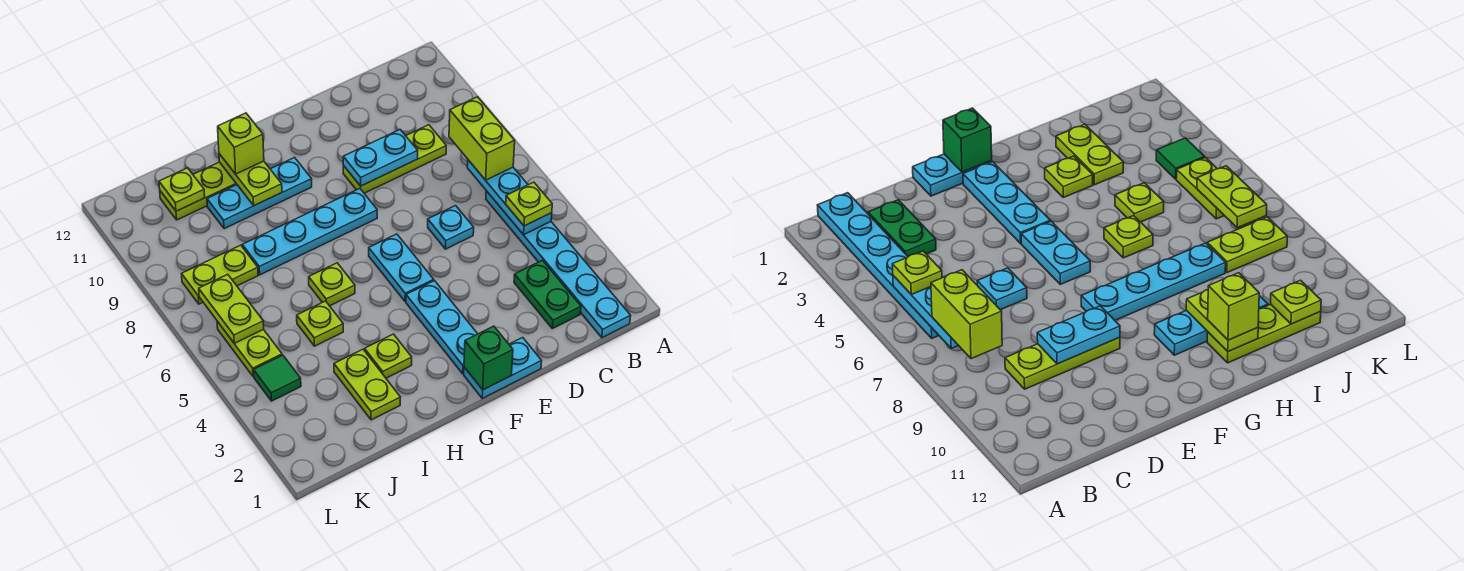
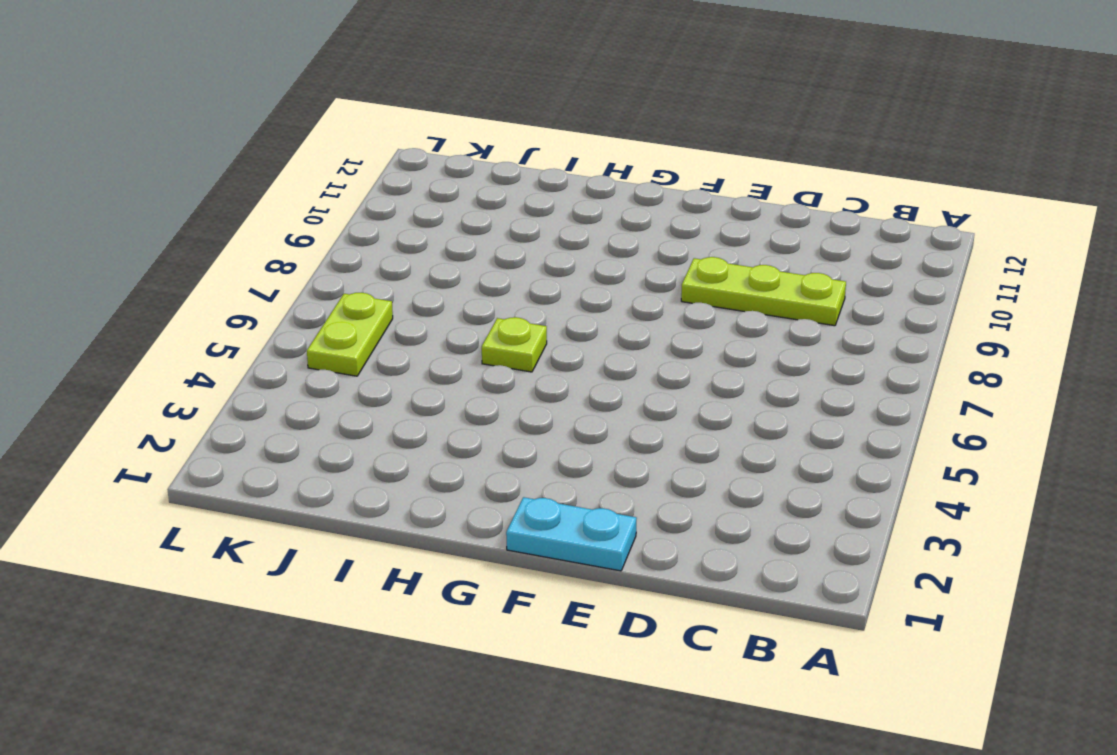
none -> cyan plate B1:B6 level 1
none -> green plate C2:C3 level 1
none -> cyan plate D6 level 1

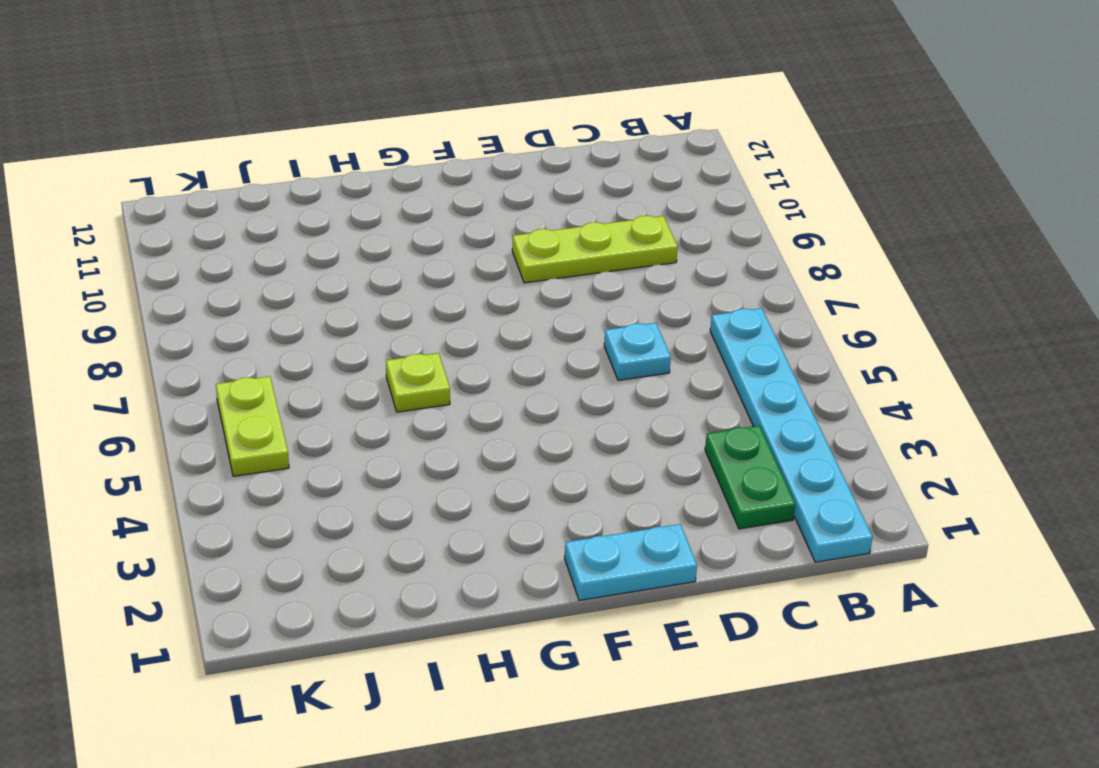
none -> cyan plate F2:F4 level 1
none -> cyan plate F5:F6 level 1
none -> cyan plate F8:I8 level 1

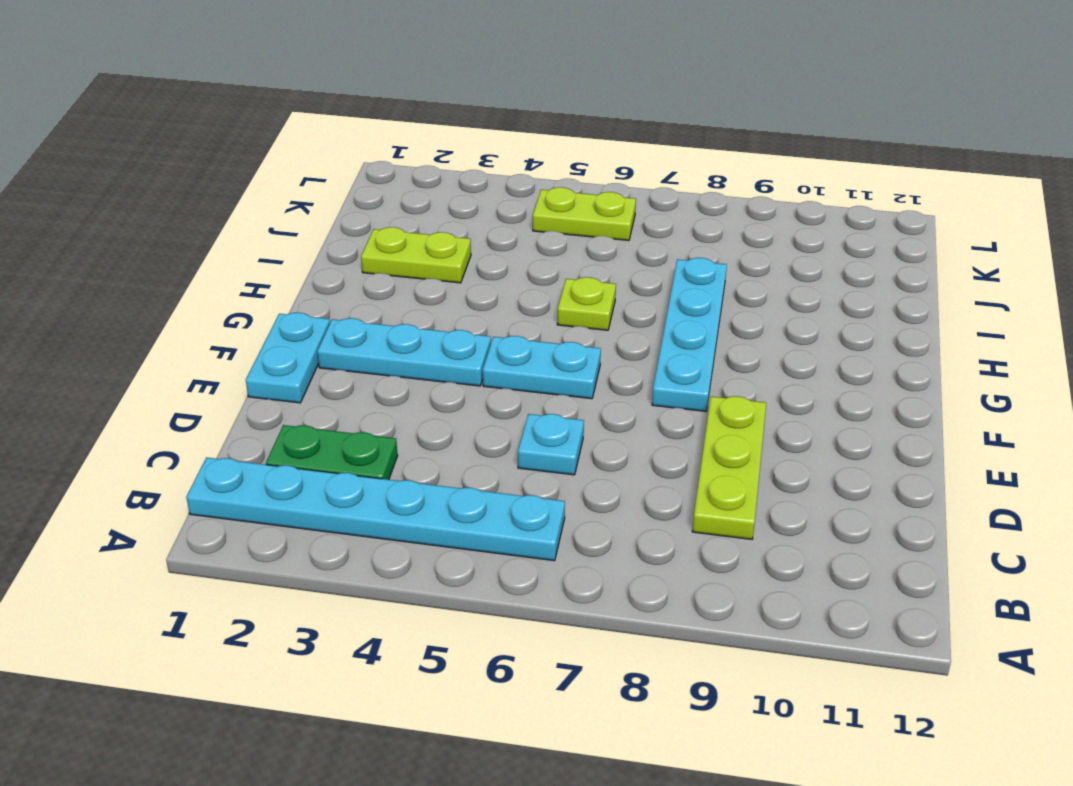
none -> cyan plate G10:I10 level 1
none -> lime plate H3 level 1
none -> lime plate H11:J11 level 1

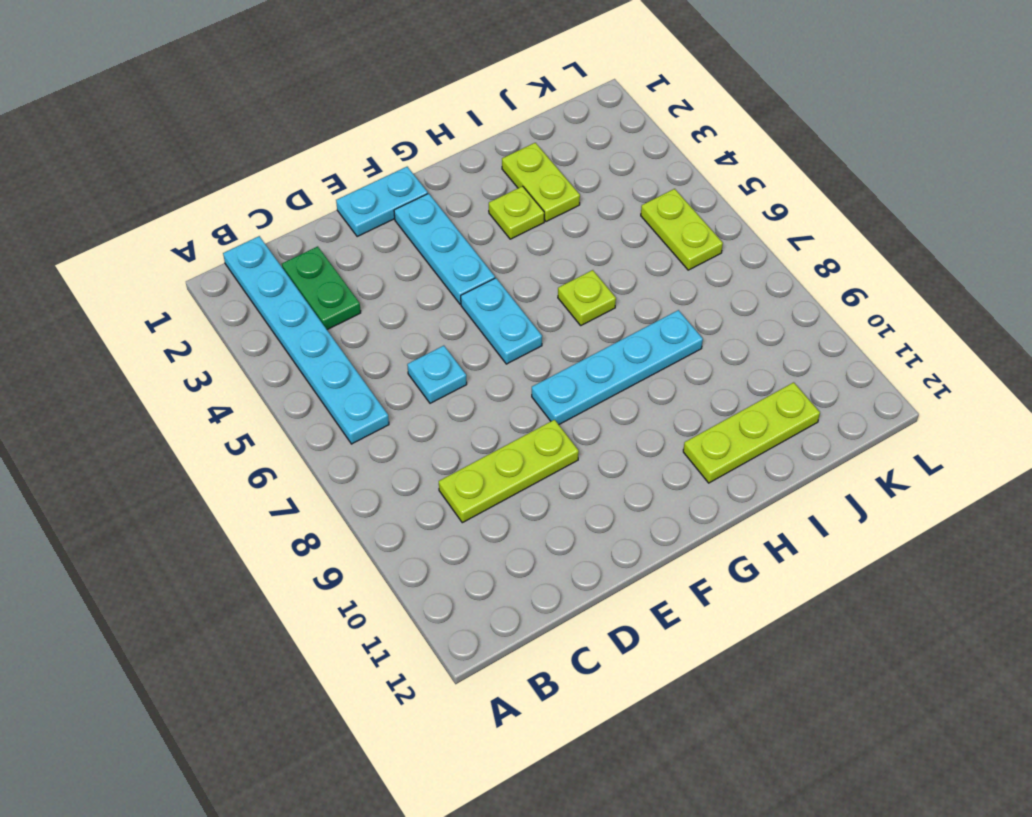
none -> cyan plate G10:I10 level 1
none -> lime plate I5 level 1
none -> lime plate J8:K8 level 1

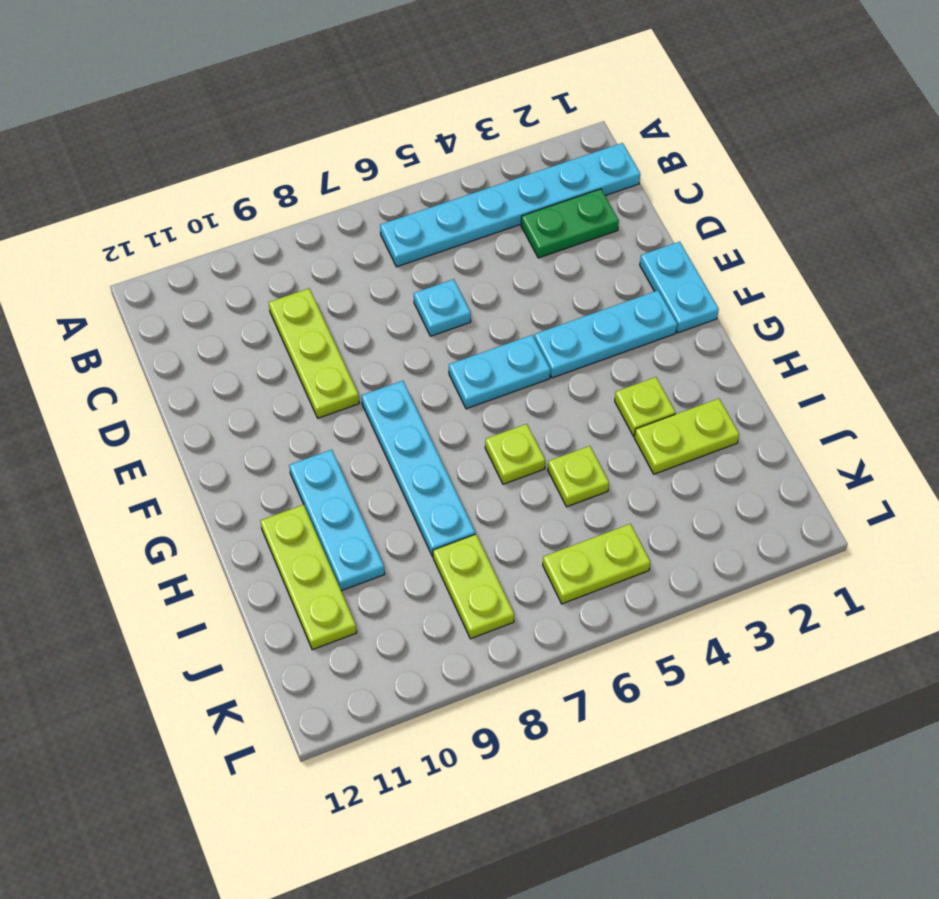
none -> green tile K4 level 1
none -> cyan plate B5:B7 level 2
none -> cyan plate D9:E9 level 2

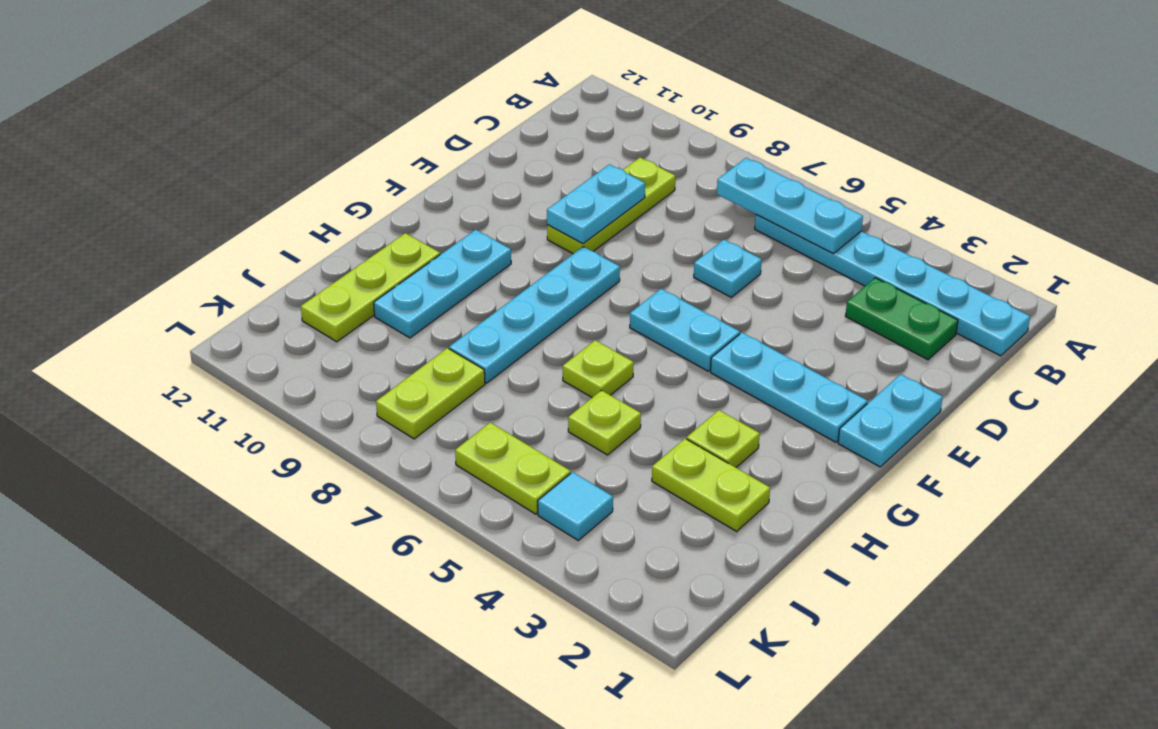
cyan tile K4 level 1 -> green tile K4 level 1
none -> green brick F1 level 2
none -> lime plate H10:H11 level 2
none -> lime plate J11 level 2

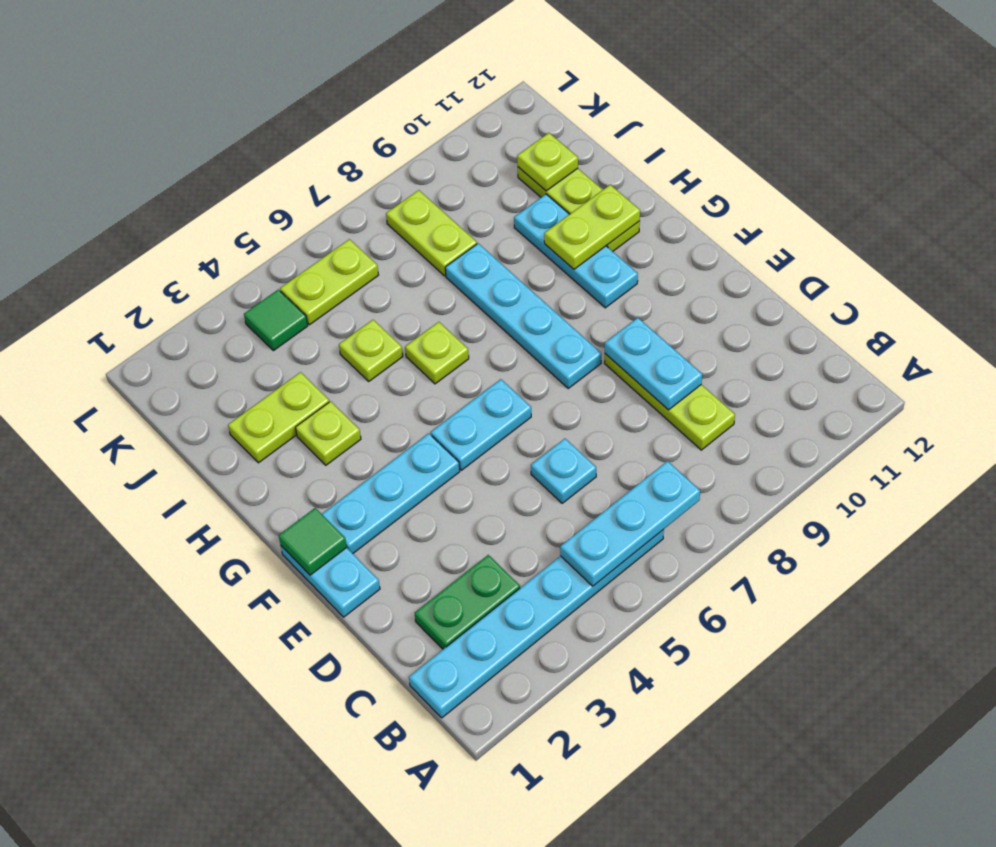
green tile F1 level 2 -> green brick F1 level 2
none -> lime plate K6:K7 level 2
none -> lime plate B5 level 3
none -> lime brick B7:B8 level 3

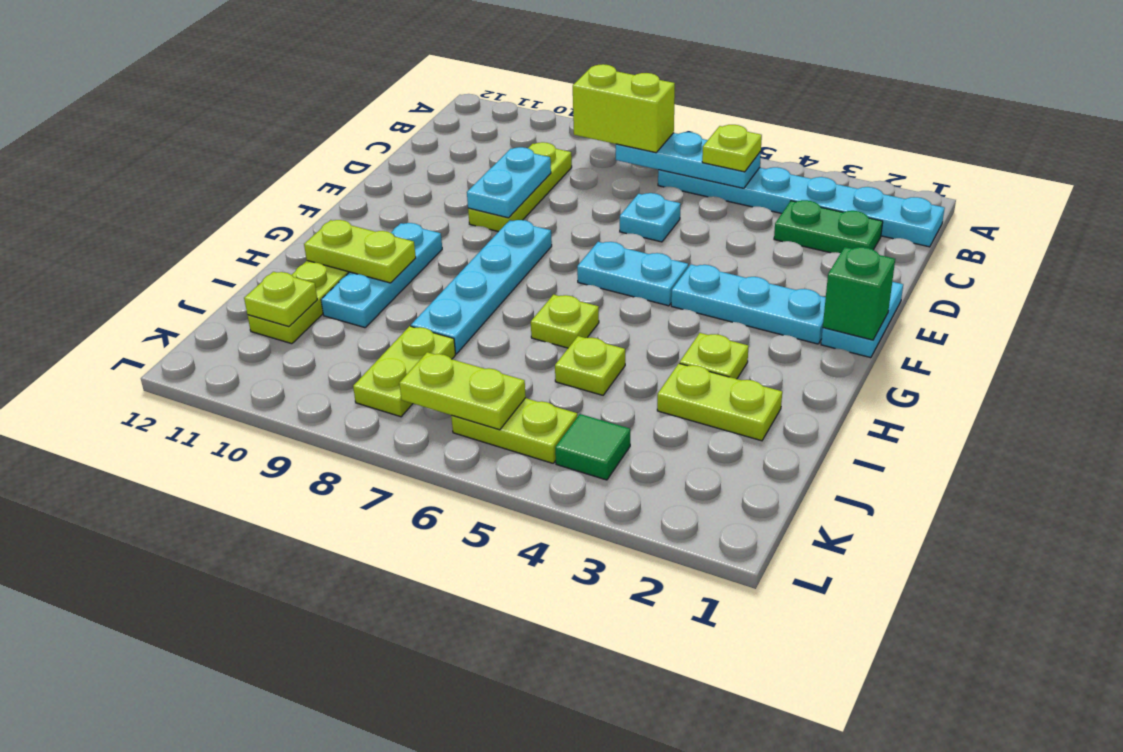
none -> lime brick H11 level 3

